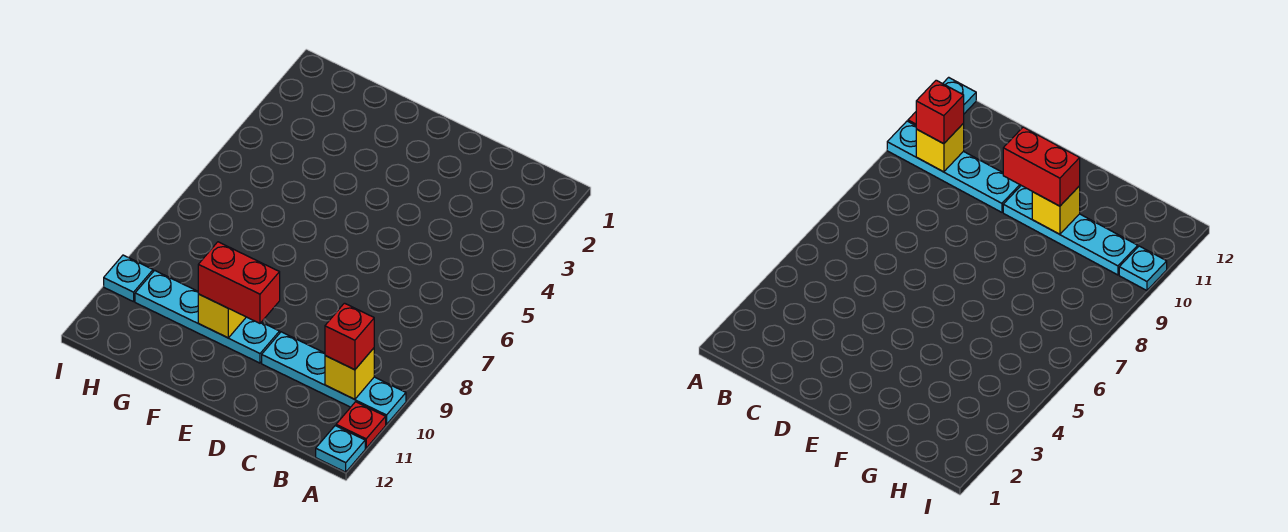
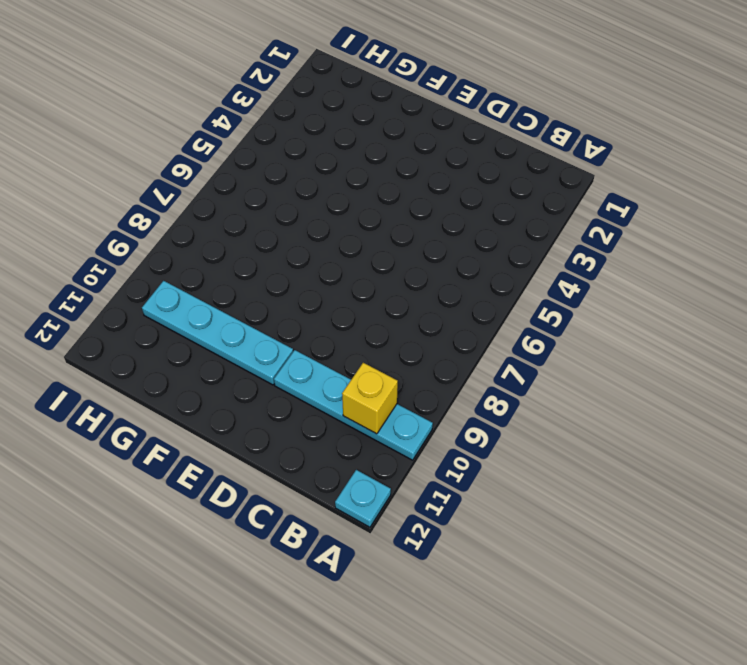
none -> red plate A11 level 1
none -> cyan plate I10 level 1

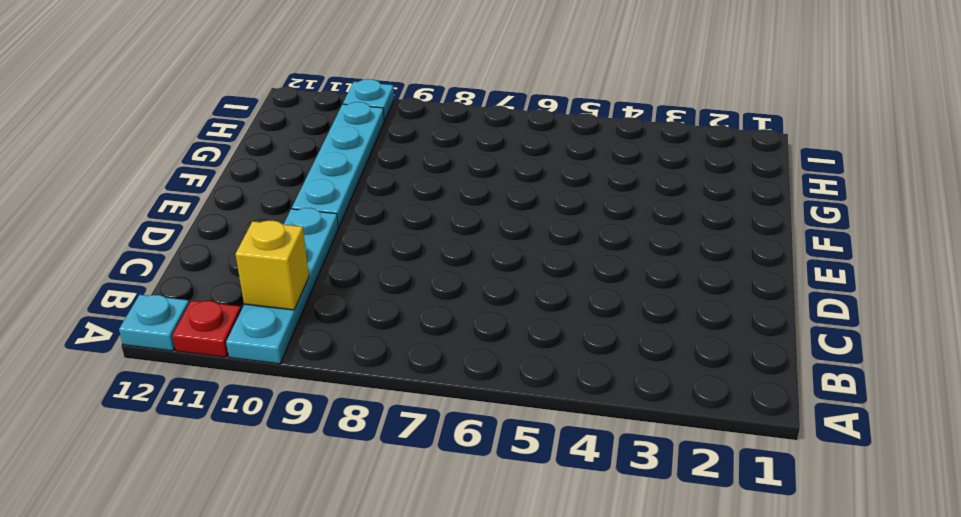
none -> yellow brick F10 level 2
none -> red brick B10 level 3

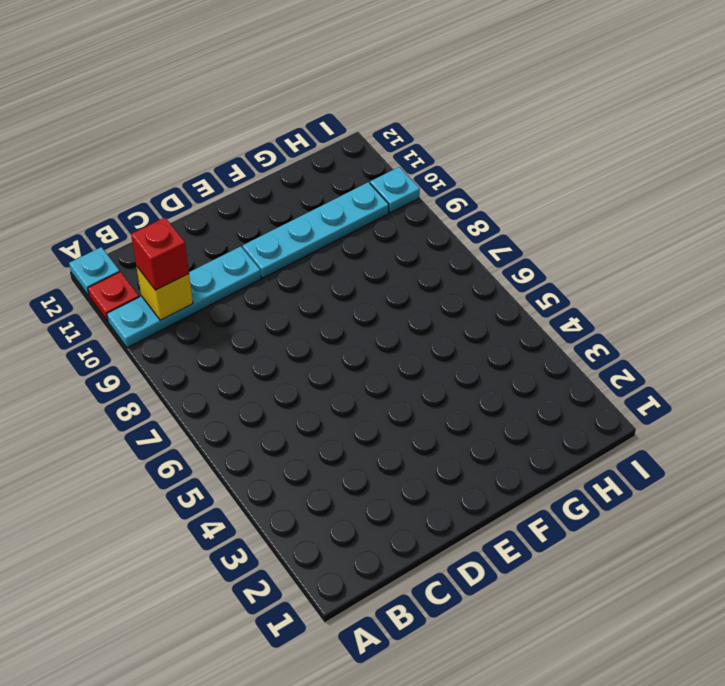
none -> yellow brick F10 level 2
none -> red brick E10:F10 level 3

